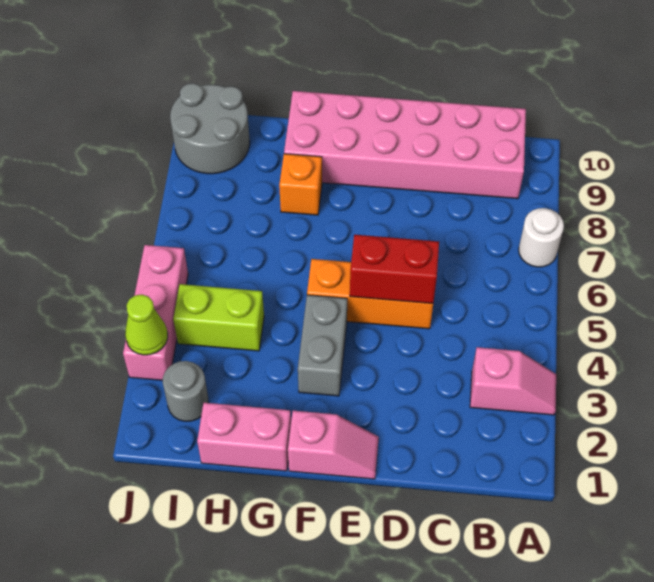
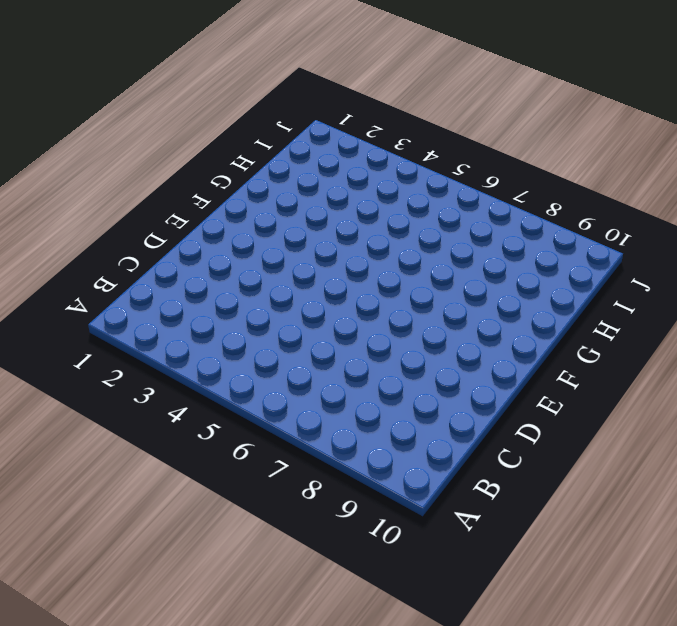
none -> pink slope A3:B3 level 1 top B
none -> white round brick A7 level 1
none -> pink brick B9:G10 level 1

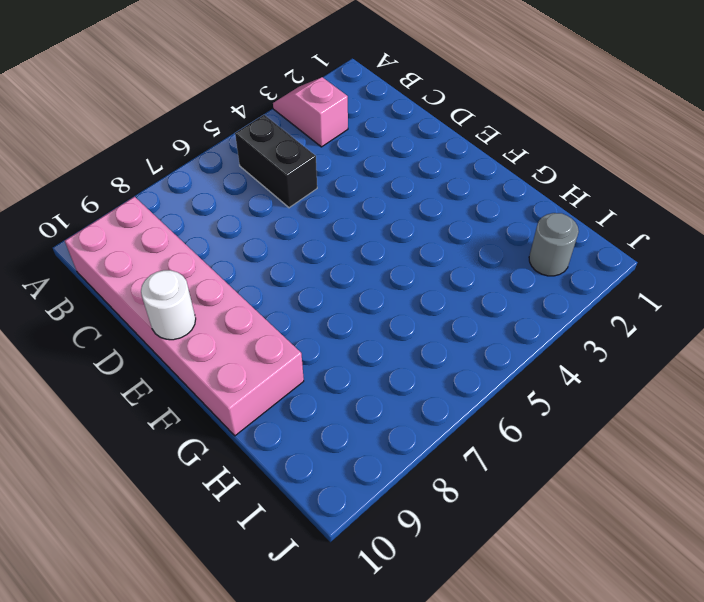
black brick B5:C5 level 1 -> none
white round brick E10 level 2 -> white round brick A7 level 1
none -> orange brick D5:F5 level 1
none -> pink slope E1:F1 level 1 top F
none -> grey brick F3:F4 level 1

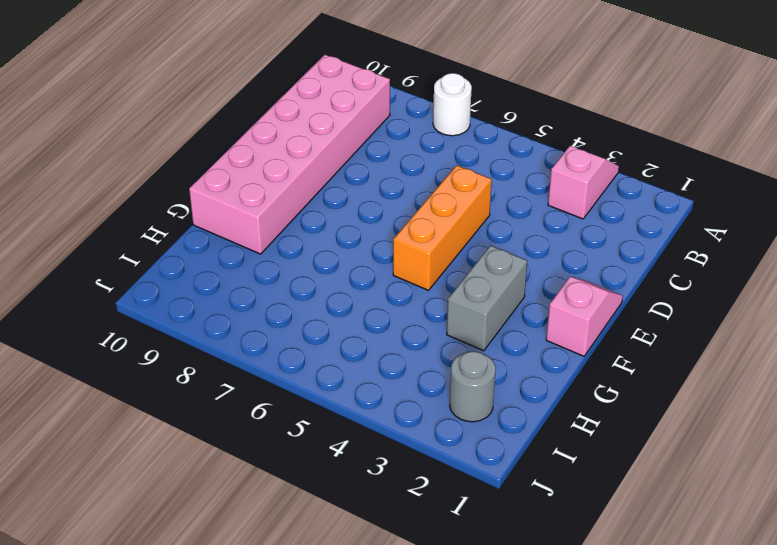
grey brick F3:G3 level 1 -> grey brick F3:F4 level 1
none -> pink brick G1:H1 level 1
none -> orange brick G8 level 1
none -> lime brick H4:I4 level 1

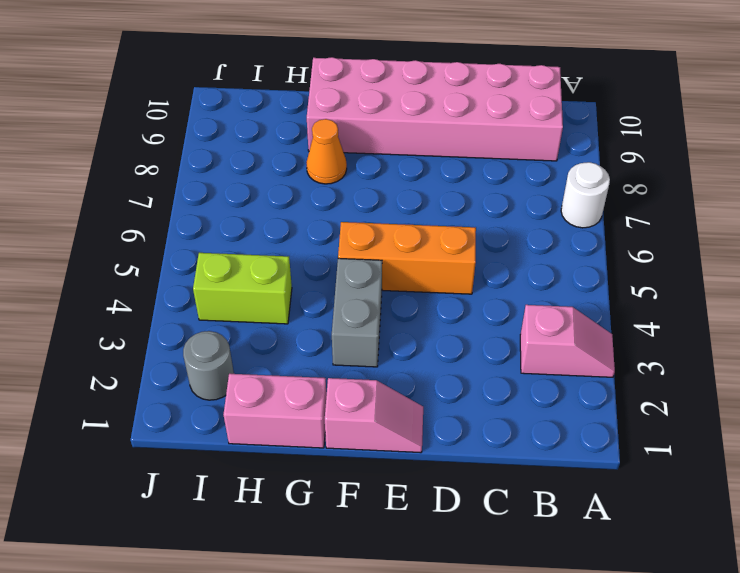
orange cone G8 level 1 -> orange brick G8 level 1
none -> grey round brick I9:J10 level 1
none -> pink brick J3:J5 level 1
none -> red brick D5:E5 level 2

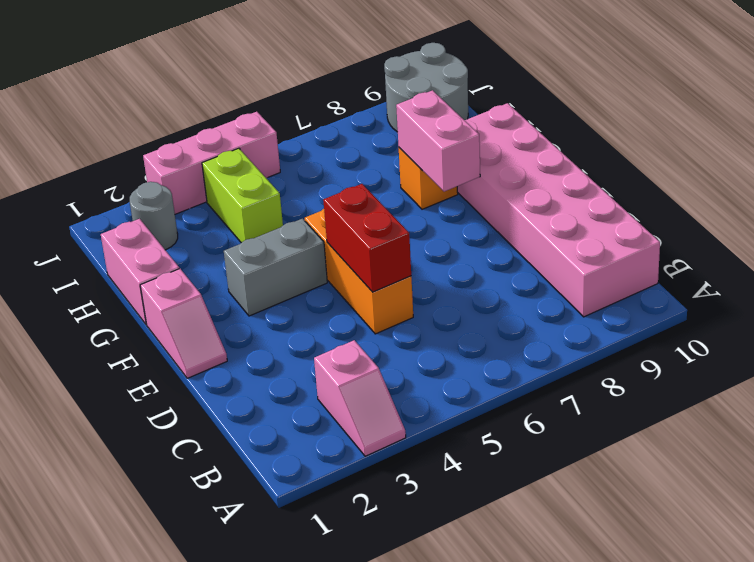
pink brick F8:G8 level 2 -> none
none -> white round brick A7 level 1
none -> lime cone J3 level 2

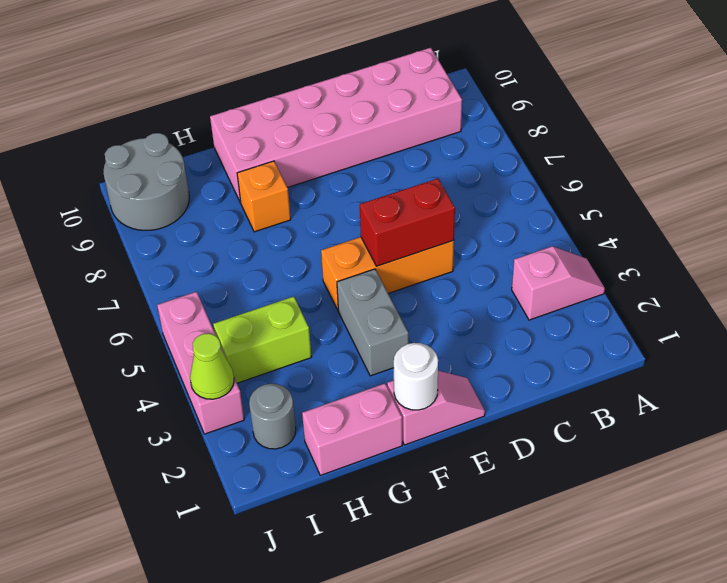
white round brick F1 level 2 -> white round brick A7 level 1

